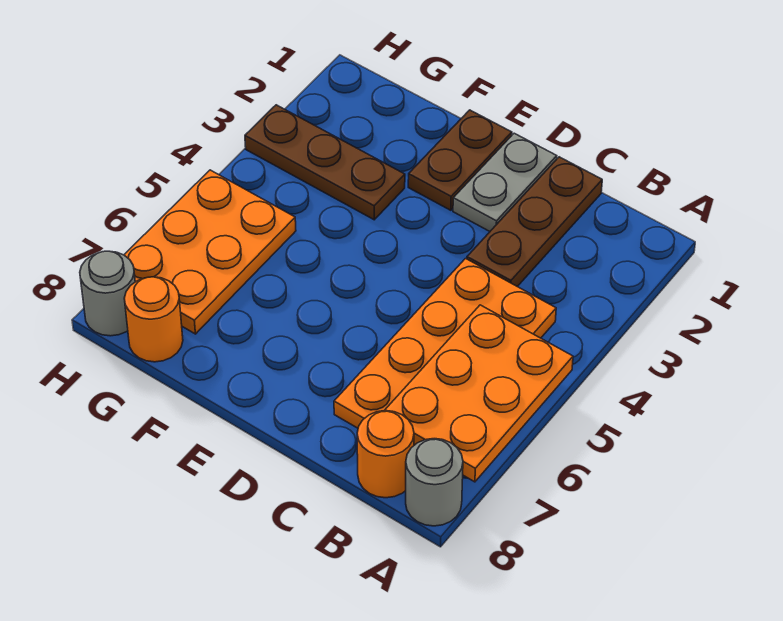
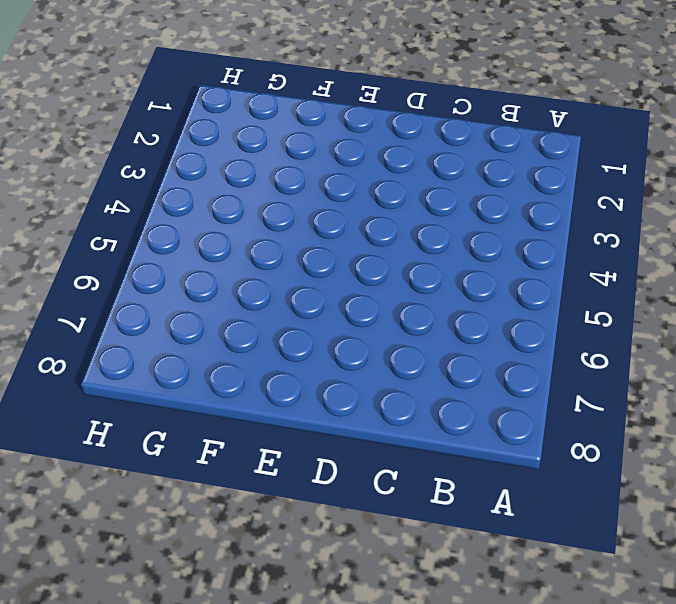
none -> grey round brick A8 level 1
none -> orange plate B4:C7 level 1

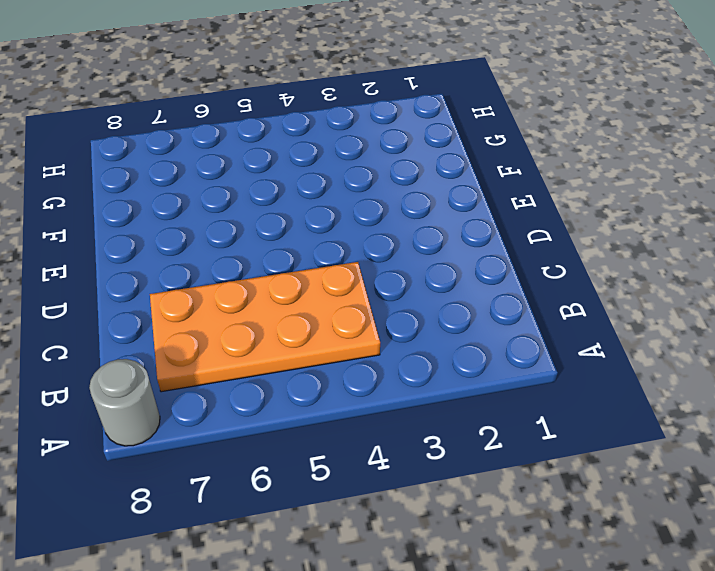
none -> orange round brick B8 level 1
none -> brown plate C1:C3 level 1

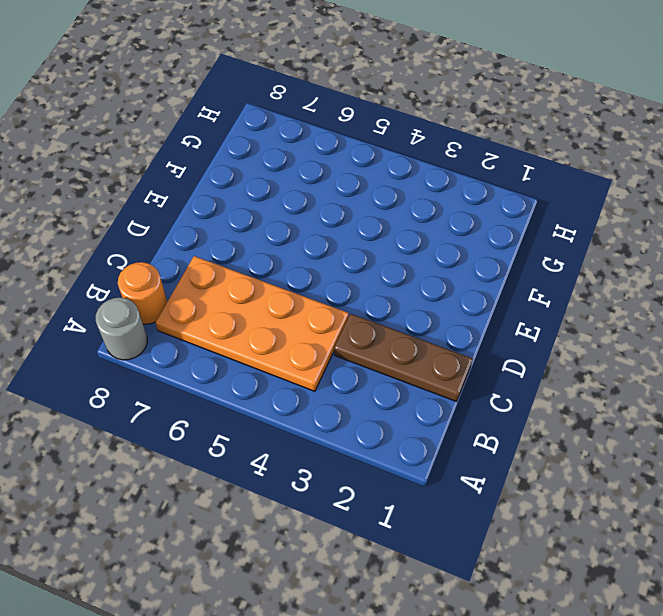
none -> grey plate D1:D2 level 1
none -> brown plate E1:E2 level 1

